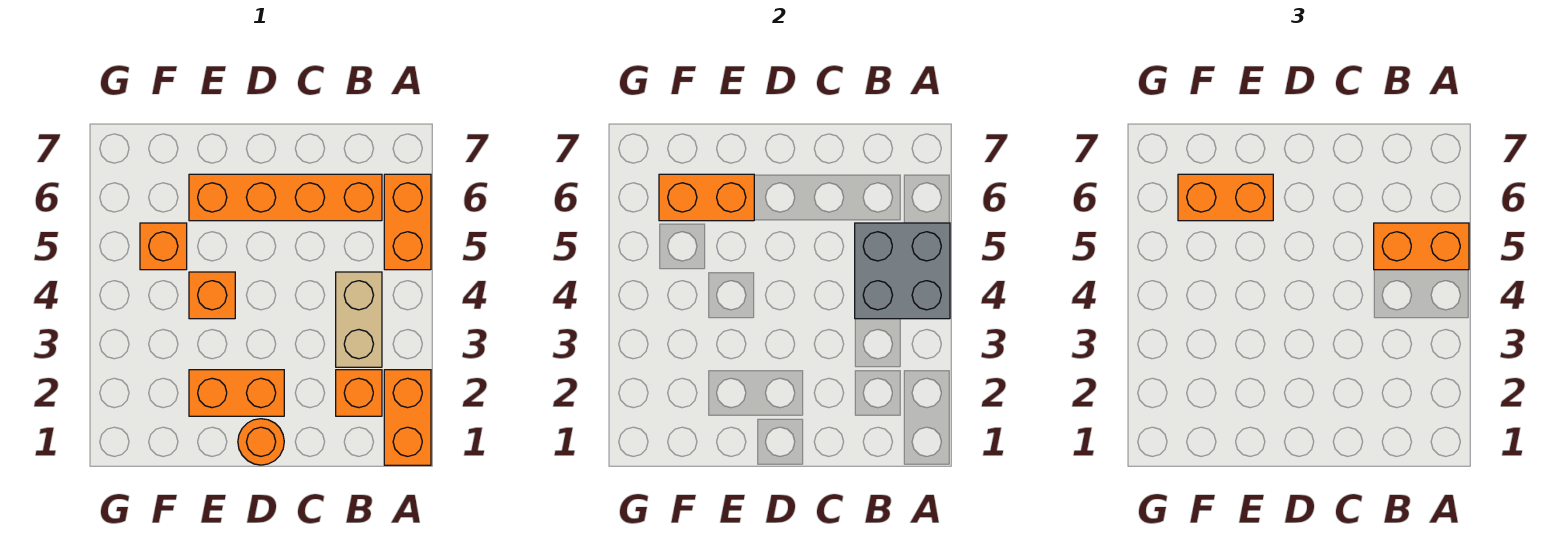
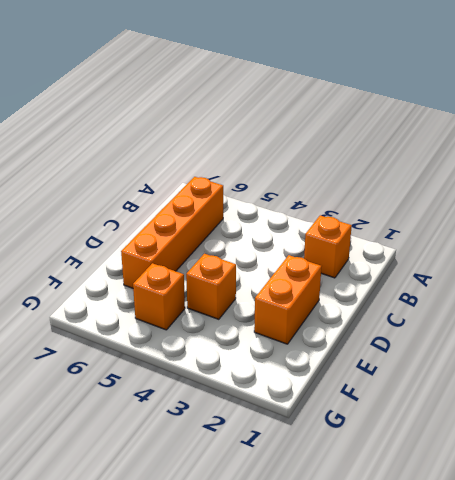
none -> orange brick A1:A2 level 1
none -> orange brick A5:A6 level 1
none -> tan brick B3:B4 level 1

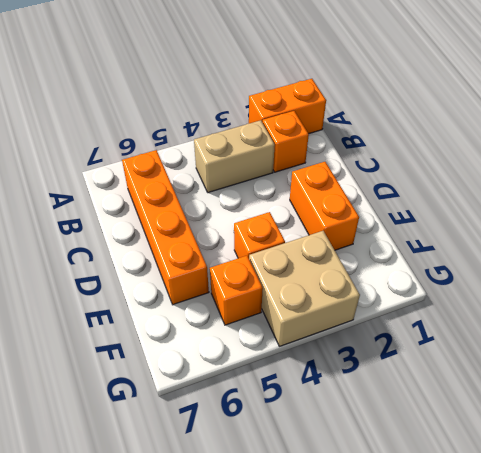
tan brick F3:G4 level 1 -> none
none -> orange brick A5:A6 level 1
none -> orange round brick D1 level 1
none -> grey brick A4:B5 level 2

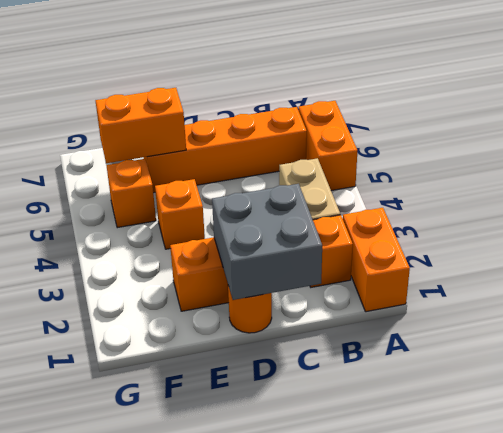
grey brick C1:D2 level 2 -> grey brick A4:B5 level 2
none -> orange brick A5:B5 level 3
none -> orange brick E6:F6 level 3

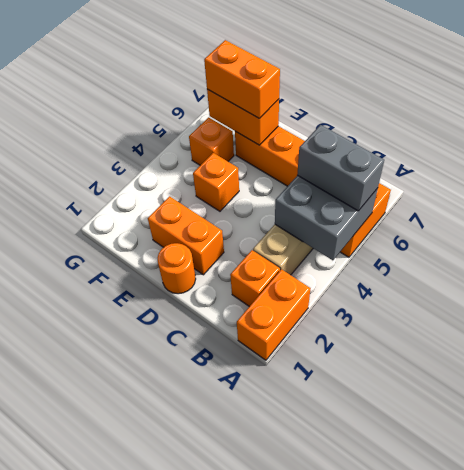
grey brick A5:B5 level 3 -> orange brick A5:B5 level 3

